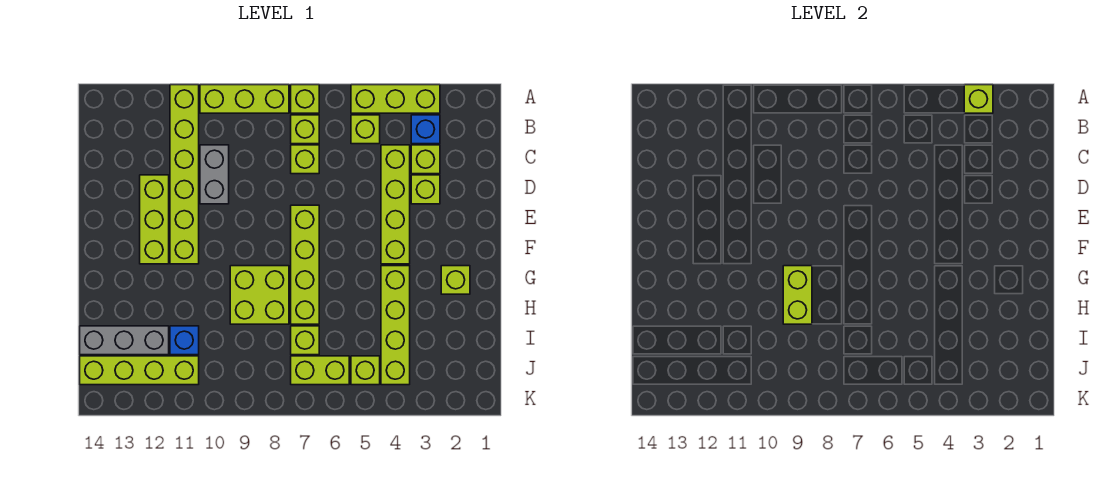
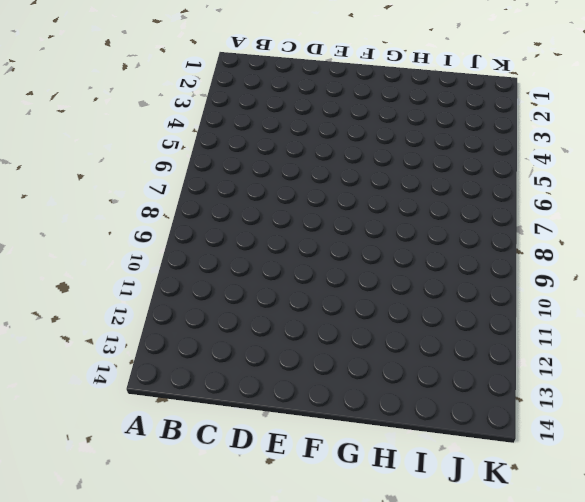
none -> lime brick A3:A5 level 1
none -> lime brick A7 level 1
none -> lime brick A8:A10 level 1

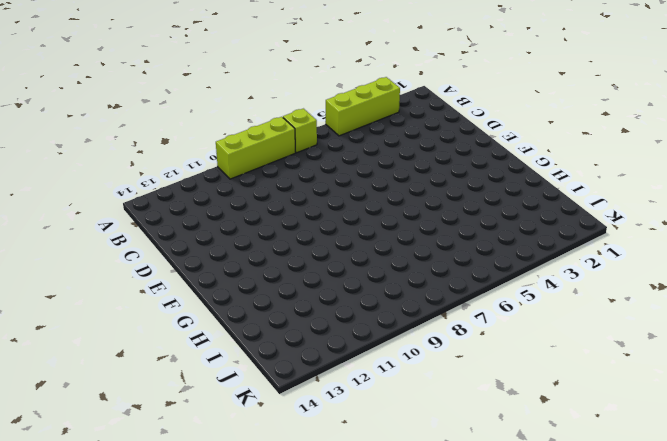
none -> lime brick A11:F11 level 1
none -> blue brick B3 level 1
none -> lime brick B5 level 1

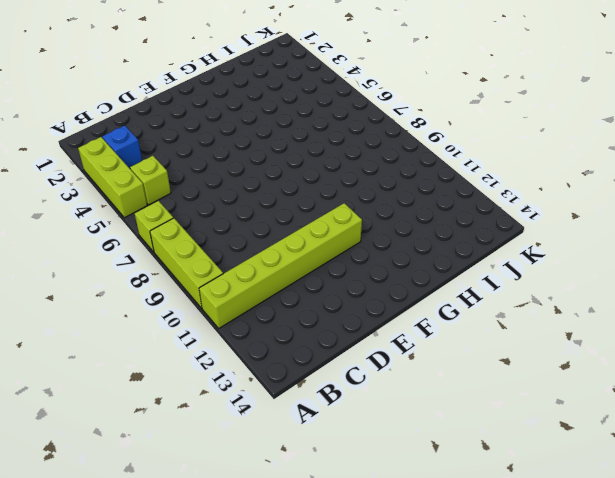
none -> lime brick B7 level 1
none -> lime brick C3 level 1
none -> lime brick C4:F4 level 1

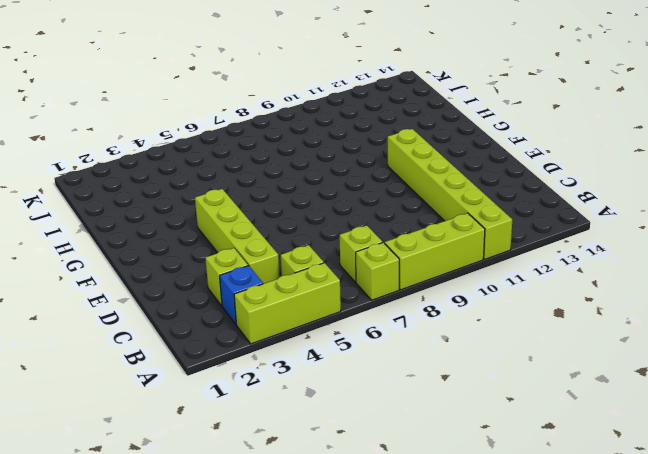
none -> lime brick C7 level 1
none -> grey brick C10:D10 level 1
none -> lime brick D3 level 1

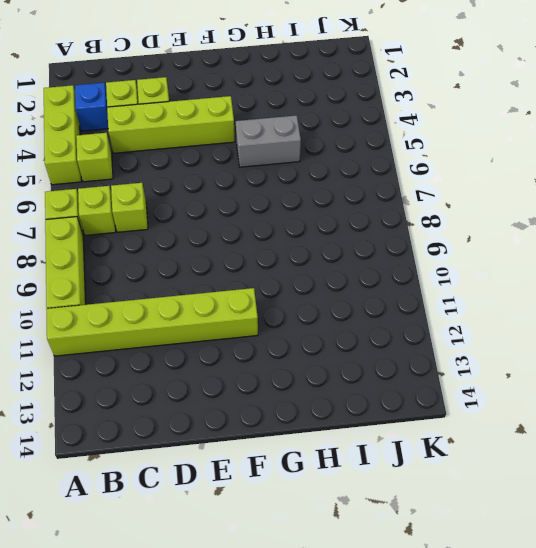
grey brick G5:H5 level 1 -> grey brick C10:D10 level 1
none -> lime brick D12:F12 level 1
none -> lime brick E7:H7 level 1
none -> lime brick G2 level 1

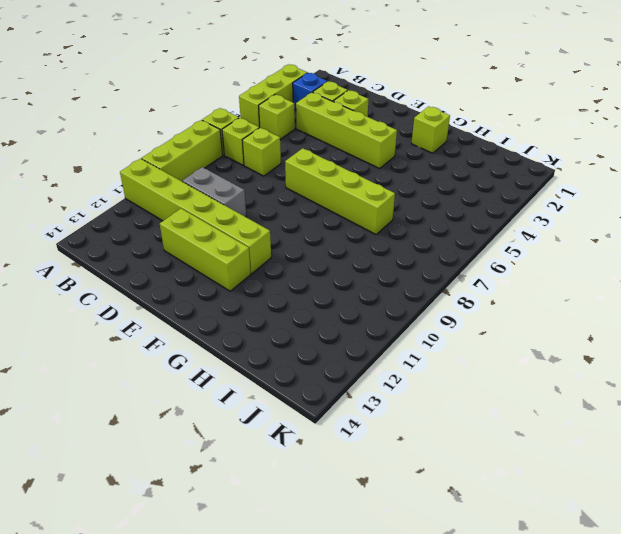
none -> lime brick G4:J4 level 1
none -> lime brick G8:H9 level 1
none -> lime brick I7 level 1

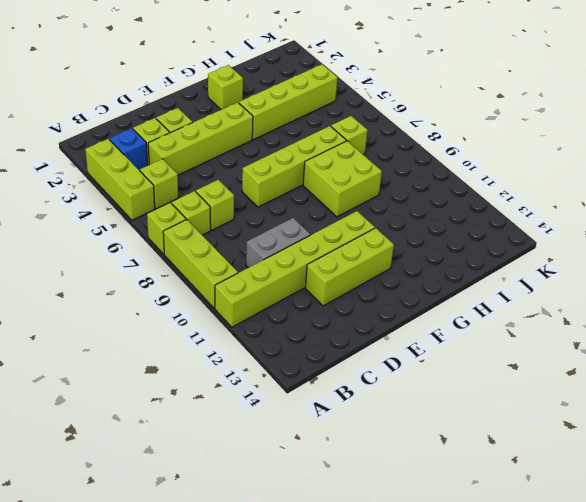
none -> blue brick I11 level 1
none -> grey brick I12:I14 level 1
none -> lime brick J5 level 1

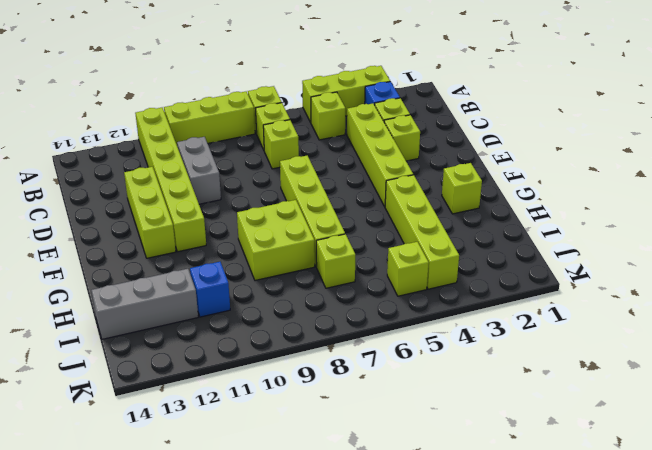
none -> lime brick J6:J7 level 1
none -> lime brick J11:J14 level 1
none -> lime brick A3 level 2

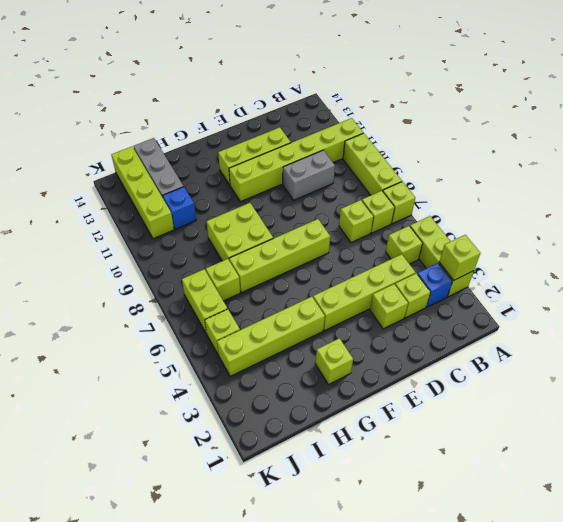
none -> lime brick G9:H9 level 2

